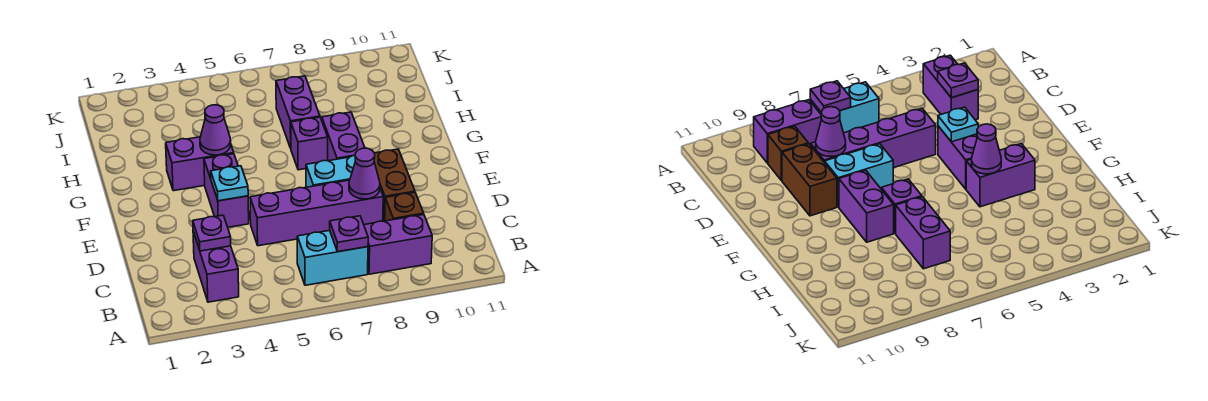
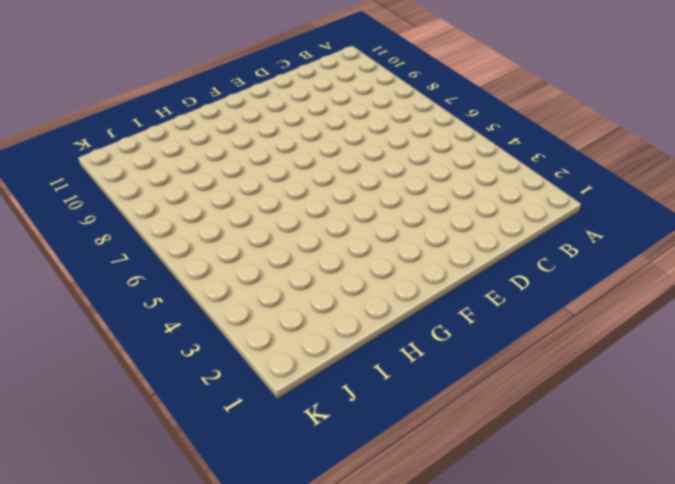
none -> purple brick B3:C3 level 1
none -> cyan brick B6:B7 level 1
none -> purple brick B8:B9 level 1

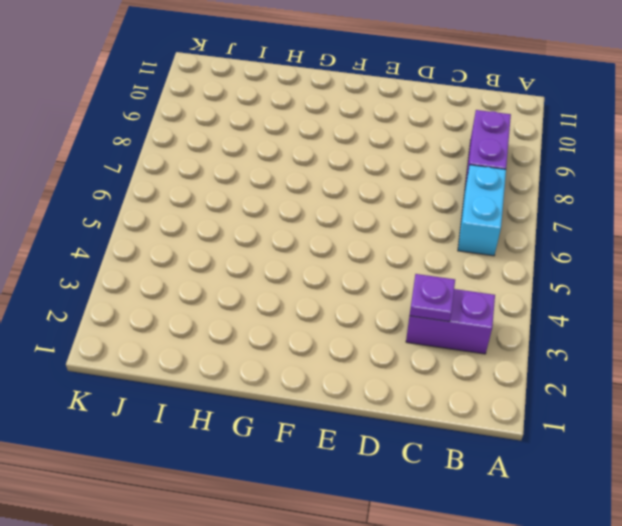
none -> brown brick C9 level 1
none -> purple brick D5:D8 level 1
none -> brown brick D9:E9 level 1

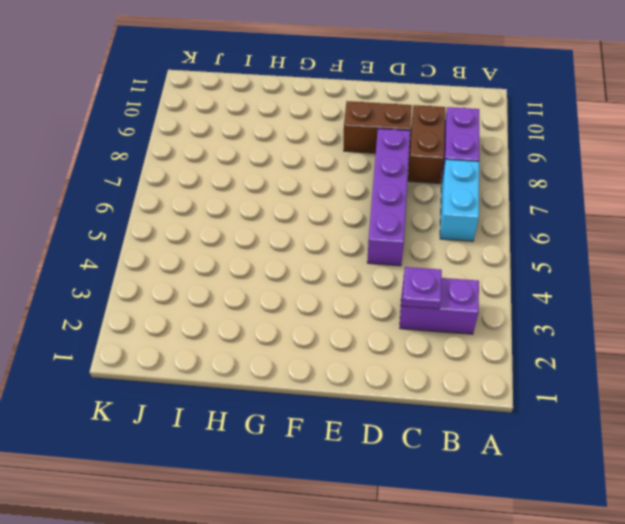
brown brick C8:C9 level 1 -> brown brick C9 level 1
none -> purple brick E4:F4 level 1
none -> cyan brick E7:E8 level 1
none -> purple brick F8:G8 level 1

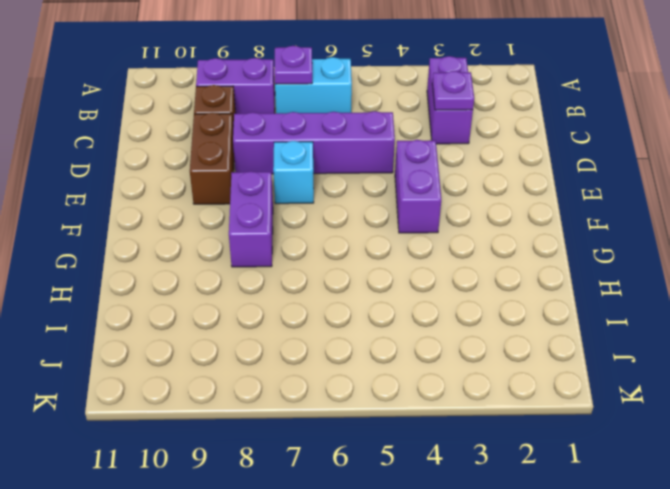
cyan brick E7 level 1 -> cyan brick E7:E8 level 1
none -> purple brick G3:G4 level 1
none -> purple brick G7 level 1
none -> purple brick H7:I7 level 1

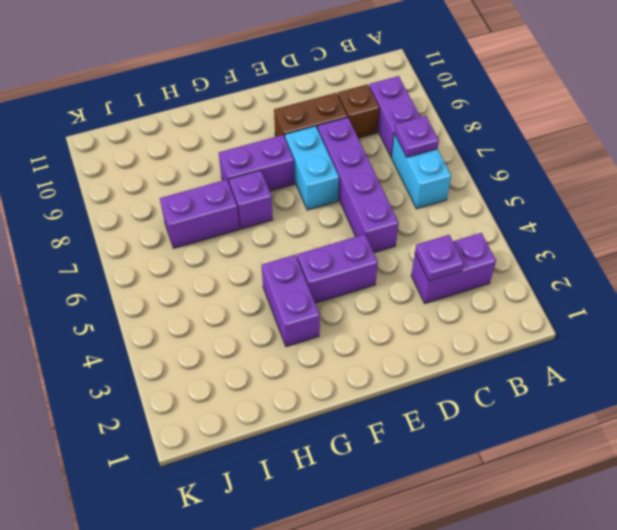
none -> purple cone D8 level 2
none -> cyan plate E4 level 2
none -> purple cone G4 level 2

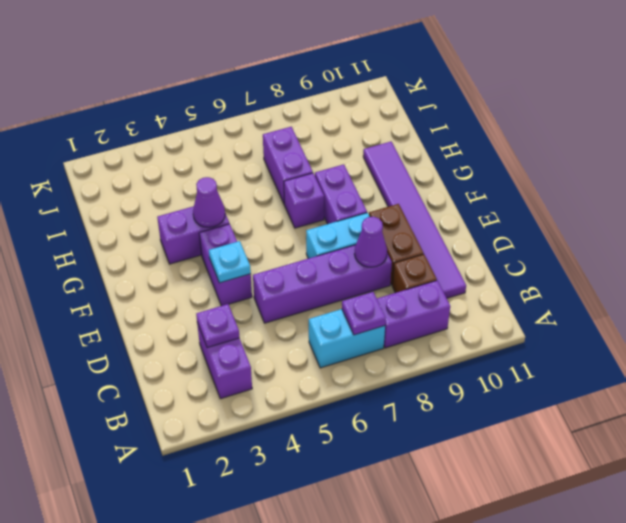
purple tile C10:H10 level 1 -> none

